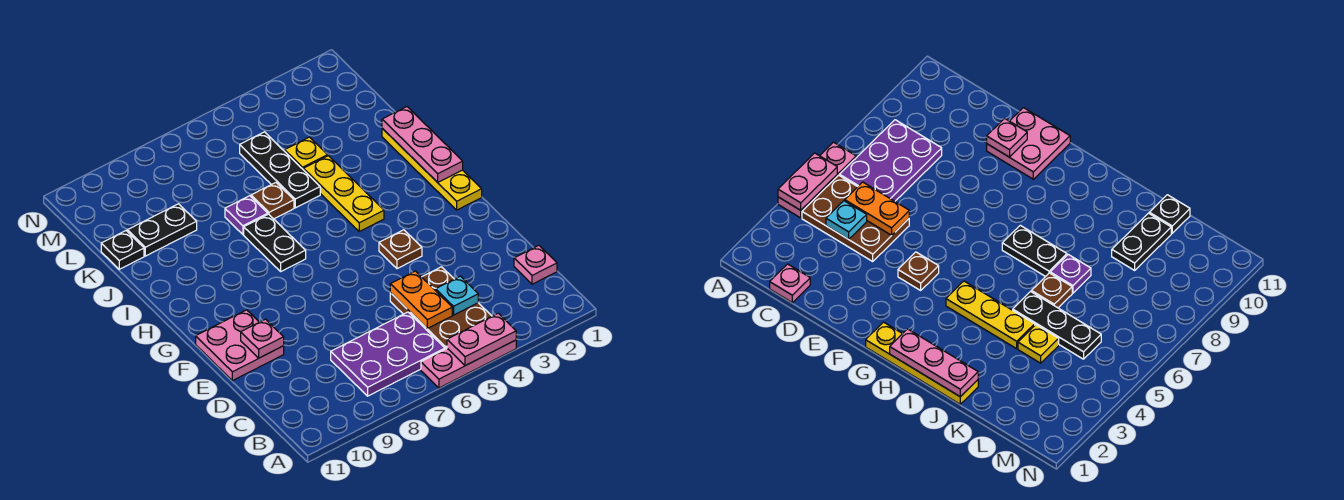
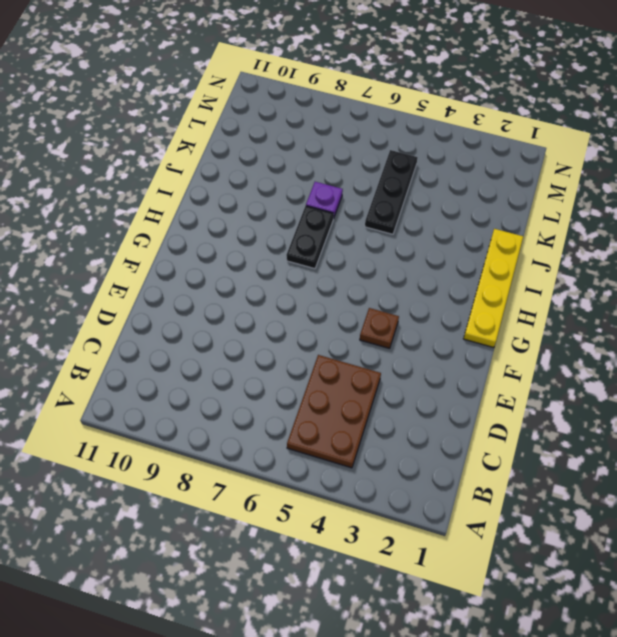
none -> pink plate A4:A6 level 1
none -> purple plate B6:C8 level 1
none -> pink plate C1 level 1

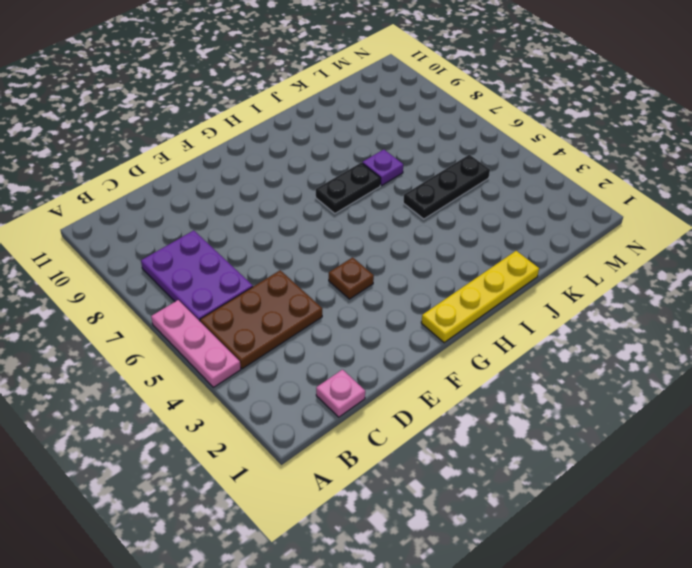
none -> pink plate E10:F11 level 1
none -> yellow plate H4:J4 level 1
none -> brown plate J6 level 1

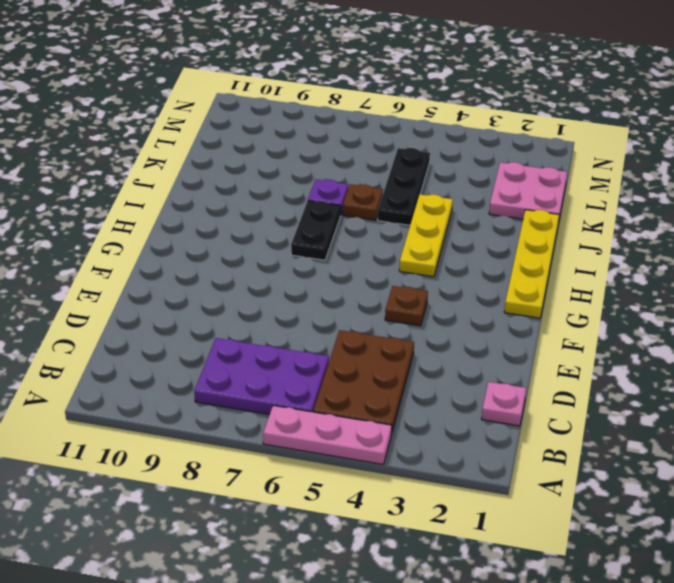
pink plate K1:L2 level 1 -> pink plate E10:F11 level 1
none -> yellow plate K4 level 1
none -> black plate K9:K10 level 1
none -> black plate K11 level 1

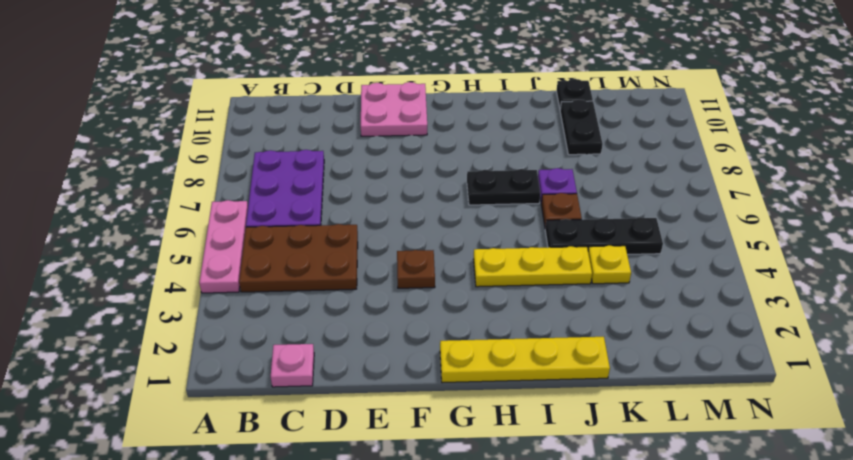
none -> pink plate A4:A5 level 2
none -> cyan plate C4 level 2
none -> orange plate C5:D5 level 2

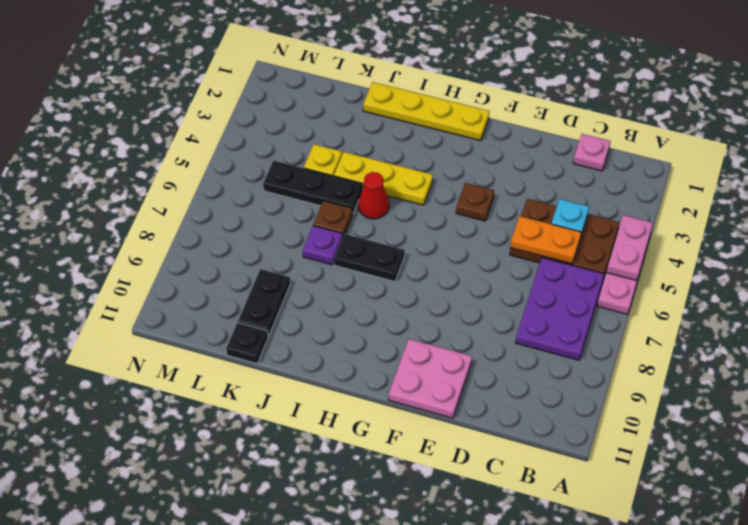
red cone I5 level 1 -> none
none -> pink plate E10 level 2
none -> pink plate H1:J1 level 2

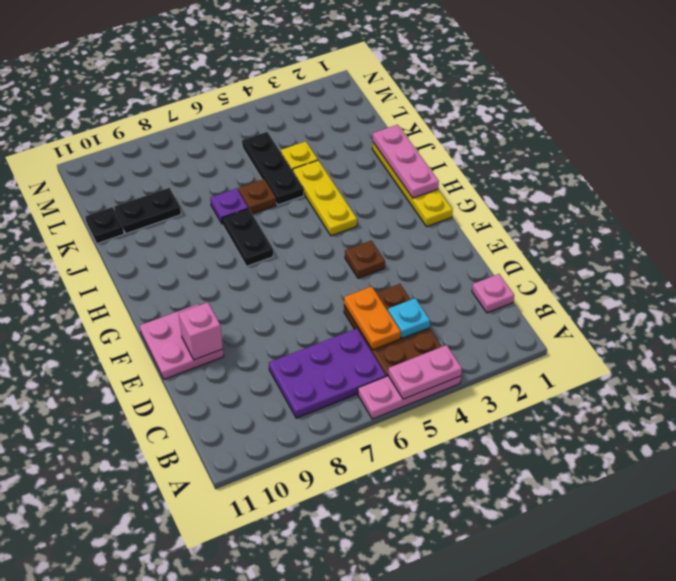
pink brick E10 level 2 -> pink plate E10 level 2

